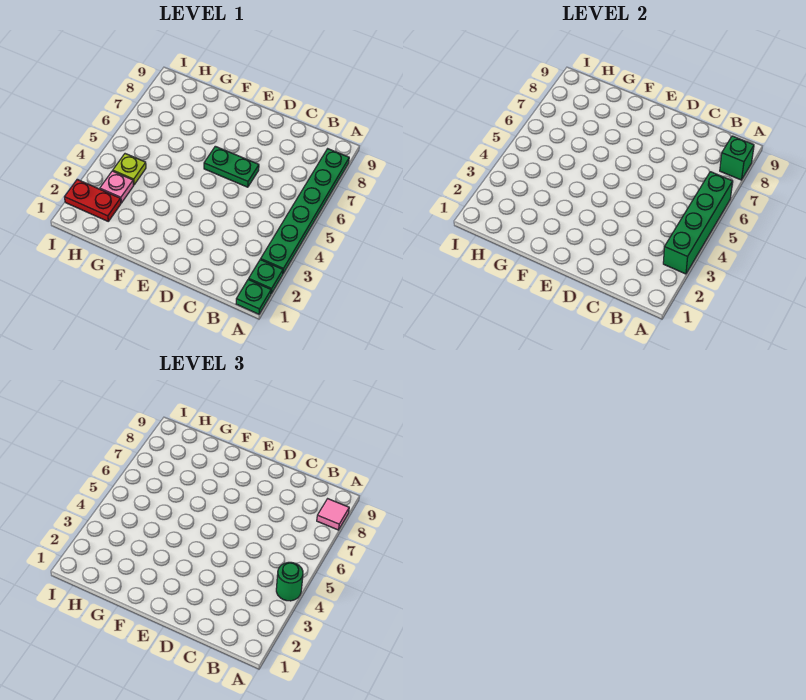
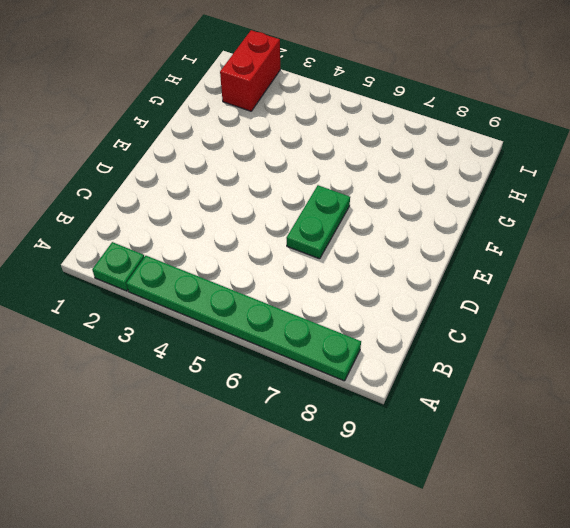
red brick H2:I2 level 1 -> red plate H2:I2 level 1
none -> green plate A1 level 1
none -> pink plate H3 level 1

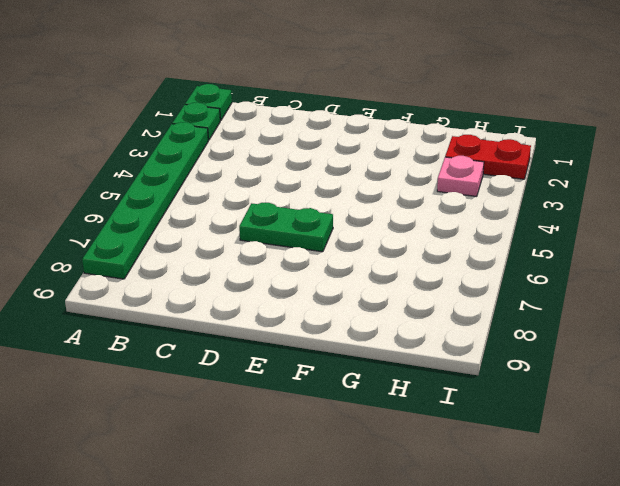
none -> lime plate H4 level 1
none -> green brick A3:A6 level 2

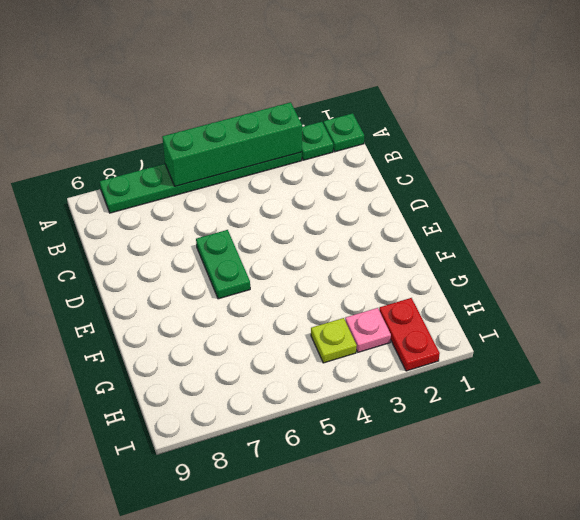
none -> green brick A8 level 2
none -> green round brick A4 level 3

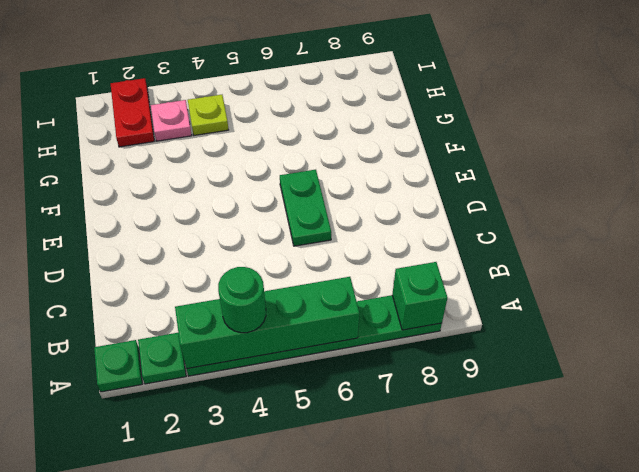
none -> pink tile A8 level 3

